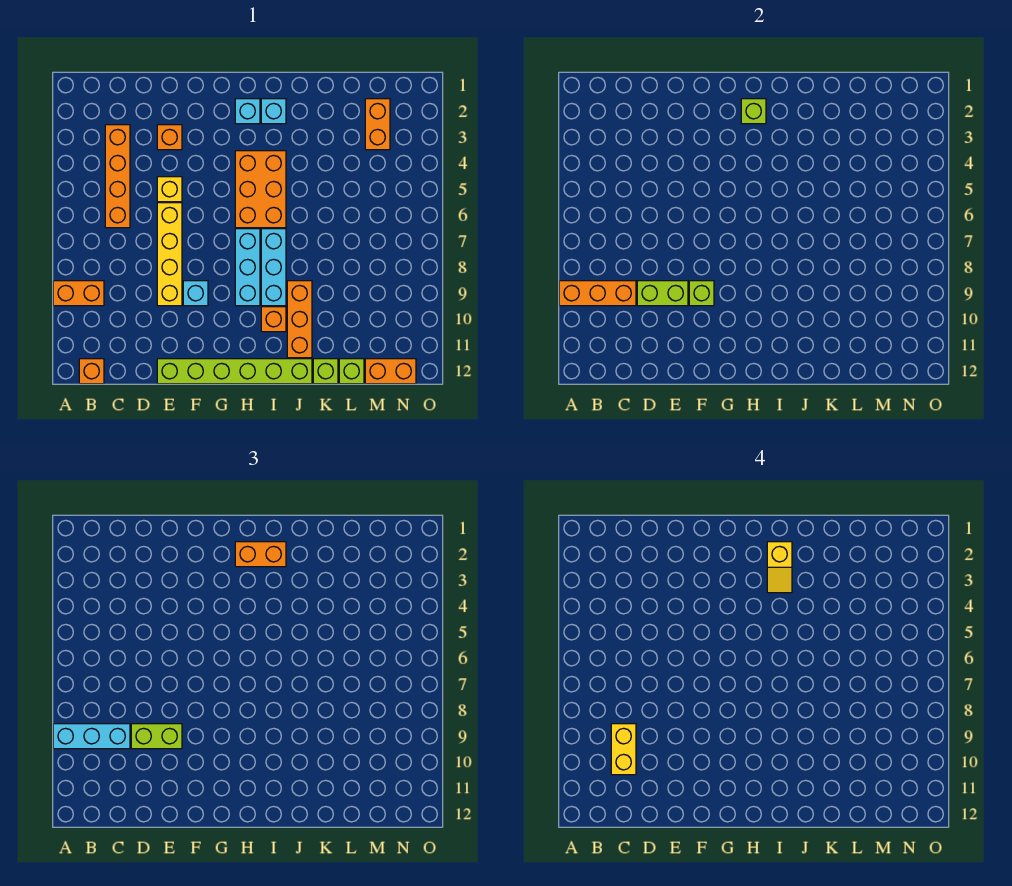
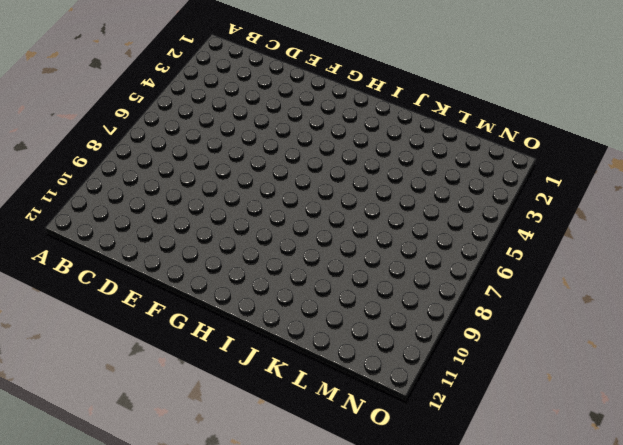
none -> orange brick A9:B9 level 1
none -> orange brick B12 level 1
none -> orange brick C3:C6 level 1

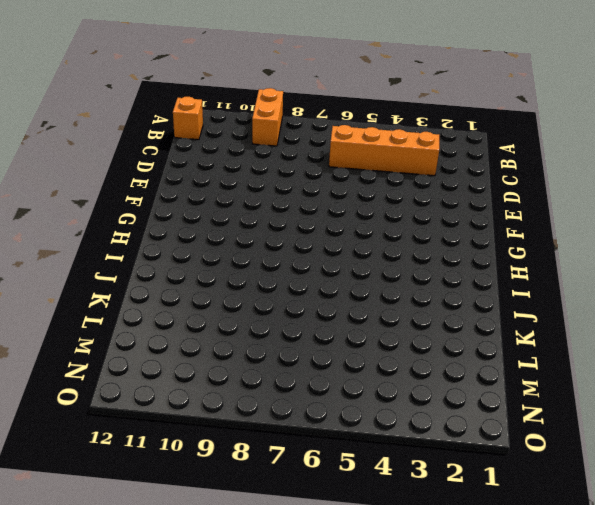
none -> orange brick E3 level 1
none -> yellow brick E5 level 1
none -> yellow brick E6:E9 level 1

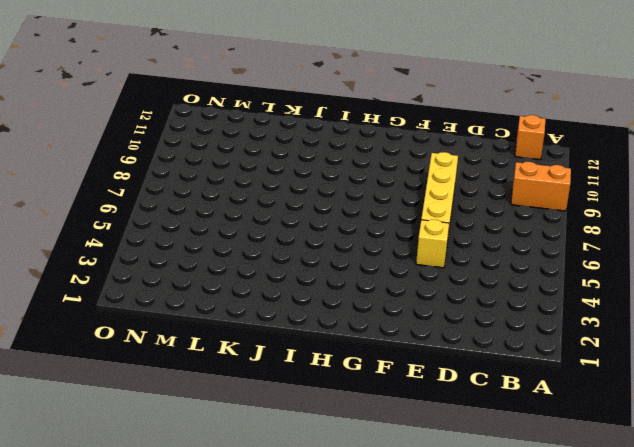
none -> orange brick C3:C6 level 1
none -> orange brick E3 level 1
none -> lime brick E12:J12 level 1

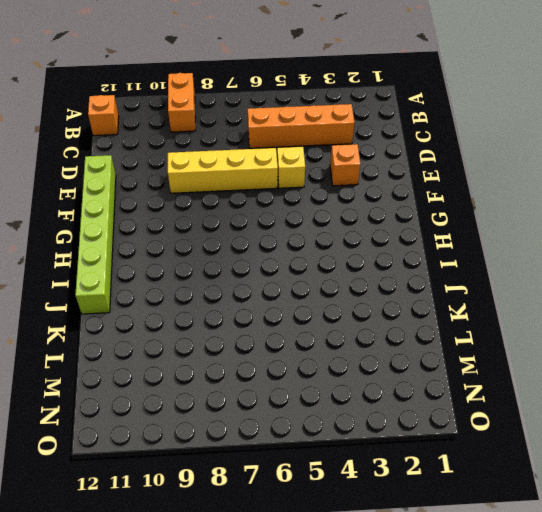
none -> cyan brick F9 level 1
none -> cyan brick H2 level 1
none -> orange brick H4:I6 level 1

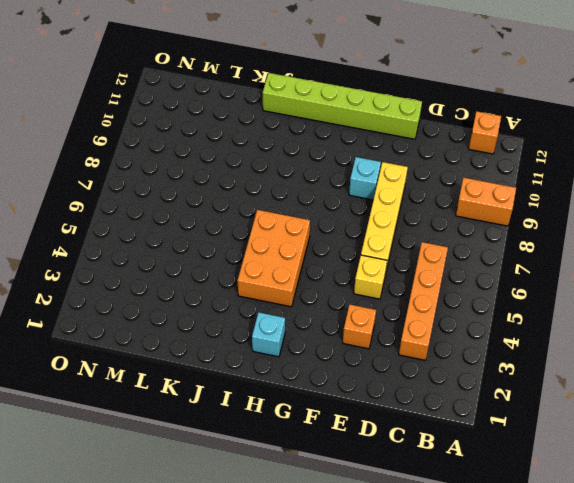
none -> cyan brick H7:H9 level 1
none -> cyan brick I2 level 1
none -> cyan brick I7:I9 level 1

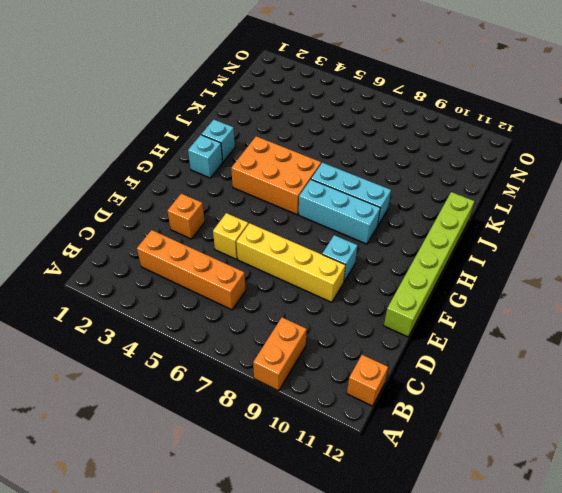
none -> orange brick I10 level 1
none -> orange brick J9:J11 level 1
none -> lime brick K12 level 1

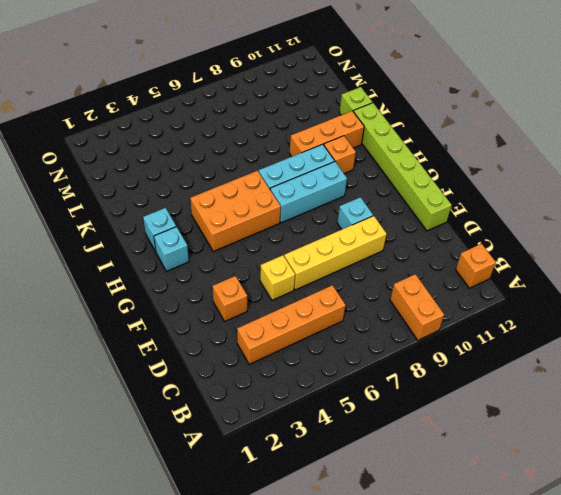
none -> lime brick L12 level 1
none -> orange brick M2:M3 level 1
none -> orange brick M12:N12 level 1

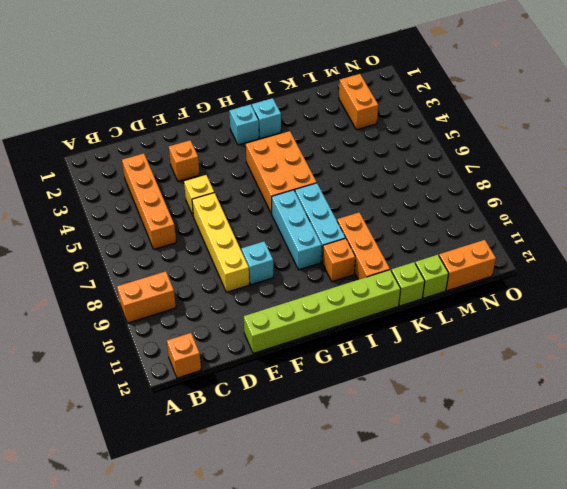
none -> orange brick A9:C9 level 2
none -> lime brick D9:E9 level 2
none -> lime brick F9 level 2

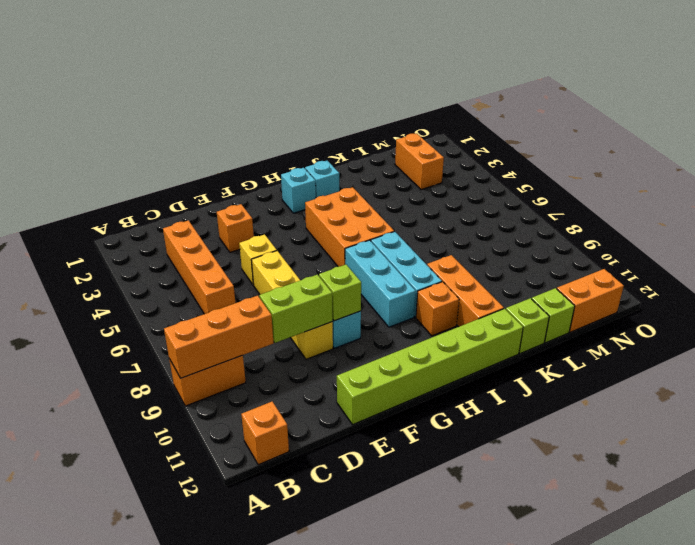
none -> lime brick H2 level 2
none -> cyan brick A9:C9 level 3
none -> lime brick D9:E9 level 3

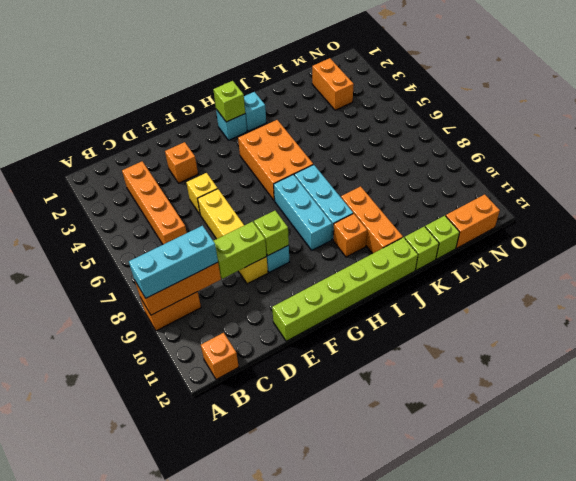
none -> lime brick D9:E9 level 3
none -> orange brick H2:I2 level 3
none -> yellow brick C9:C10 level 4

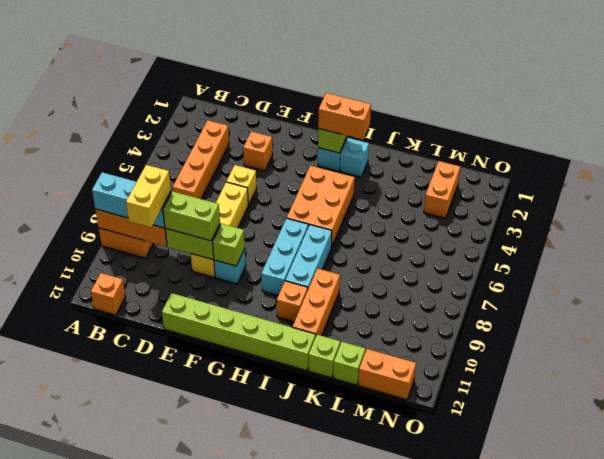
none -> yellow slope I2:I3 level 4 top 2

